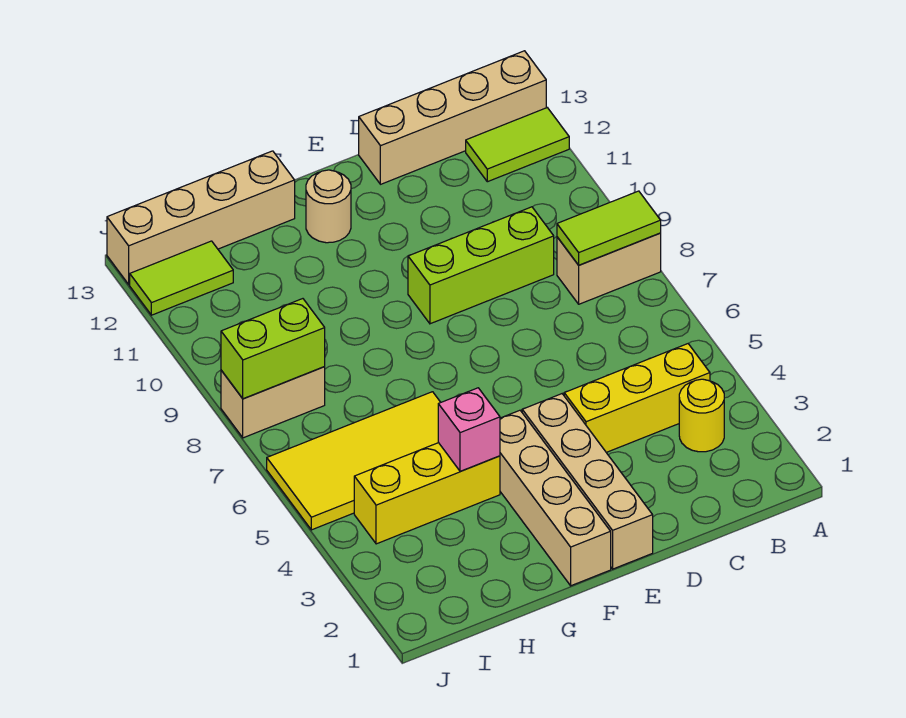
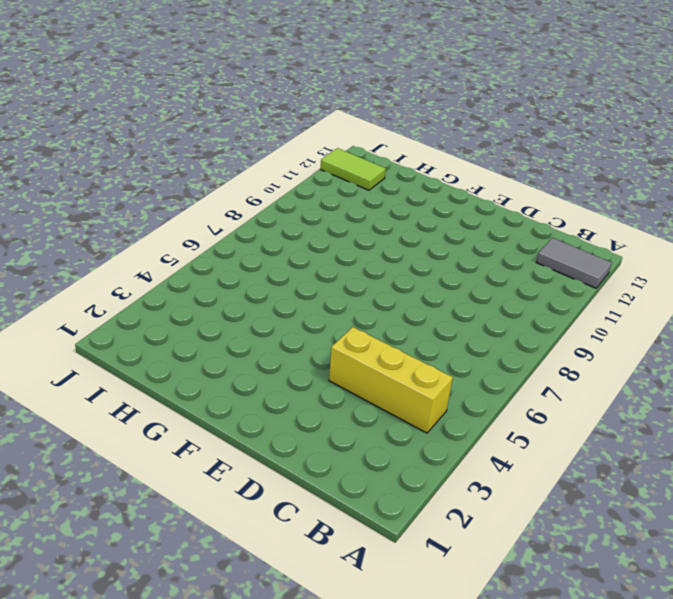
grey tile A12:B12 level 1 -> lime tile A12:B12 level 1
none -> tan brick A8:B8 level 1
none -> tan brick A13:D13 level 1
none -> yellow round brick B3 level 1

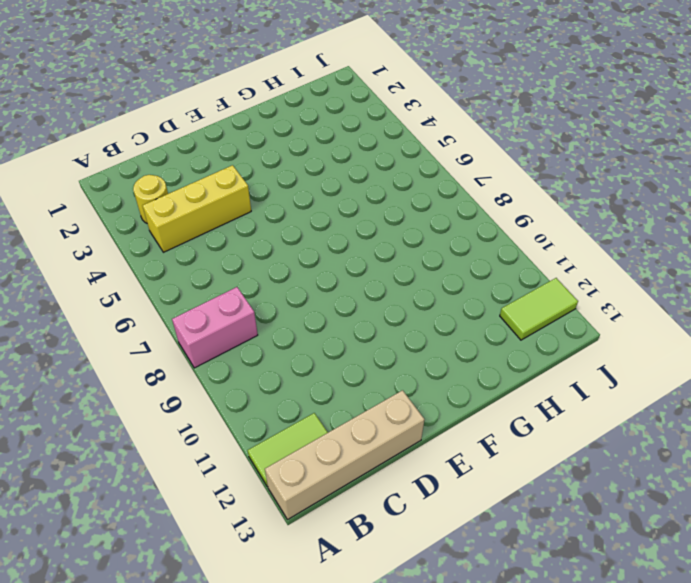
pink brick A8:B8 level 1 -> tan brick A8:B8 level 1
none -> lime brick C9:E9 level 1
none -> tan brick E1:E4 level 1
none -> tan brick F1:F4 level 1

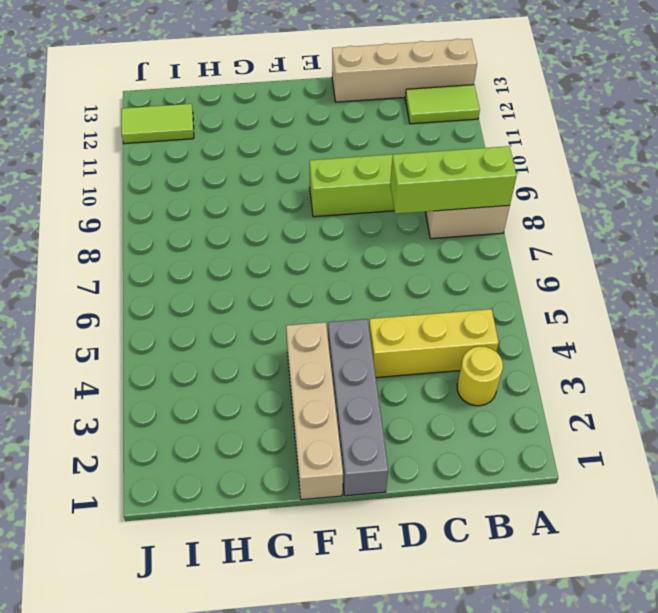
lime brick A8:C8 level 2 -> lime tile A8:B8 level 2
grey brick E1:E4 level 1 -> tan brick E1:E4 level 1
none -> tan round brick F12 level 1
none -> yellow brick G4:I4 level 1
none -> yellow tile G5:J6 level 1

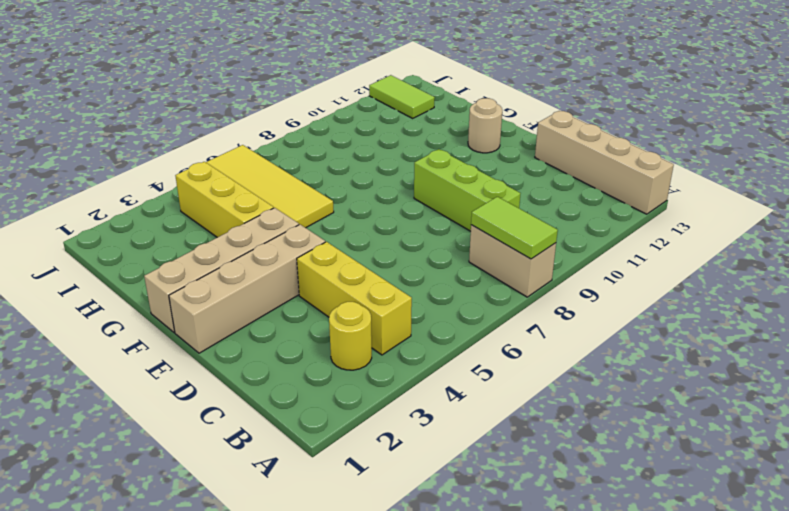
none -> lime tile A12:B12 level 1
none -> tan brick G13:J13 level 1
none -> tan brick I8:J8 level 1

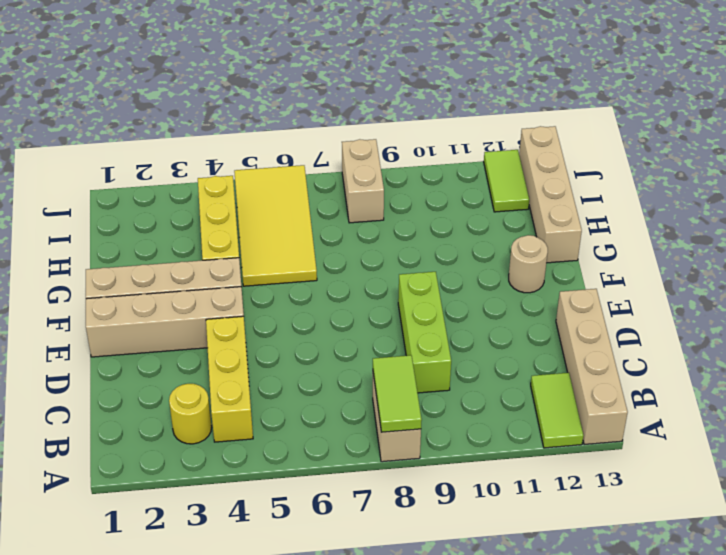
none -> pink brick G4 level 2
none -> lime brick I8:J8 level 2

